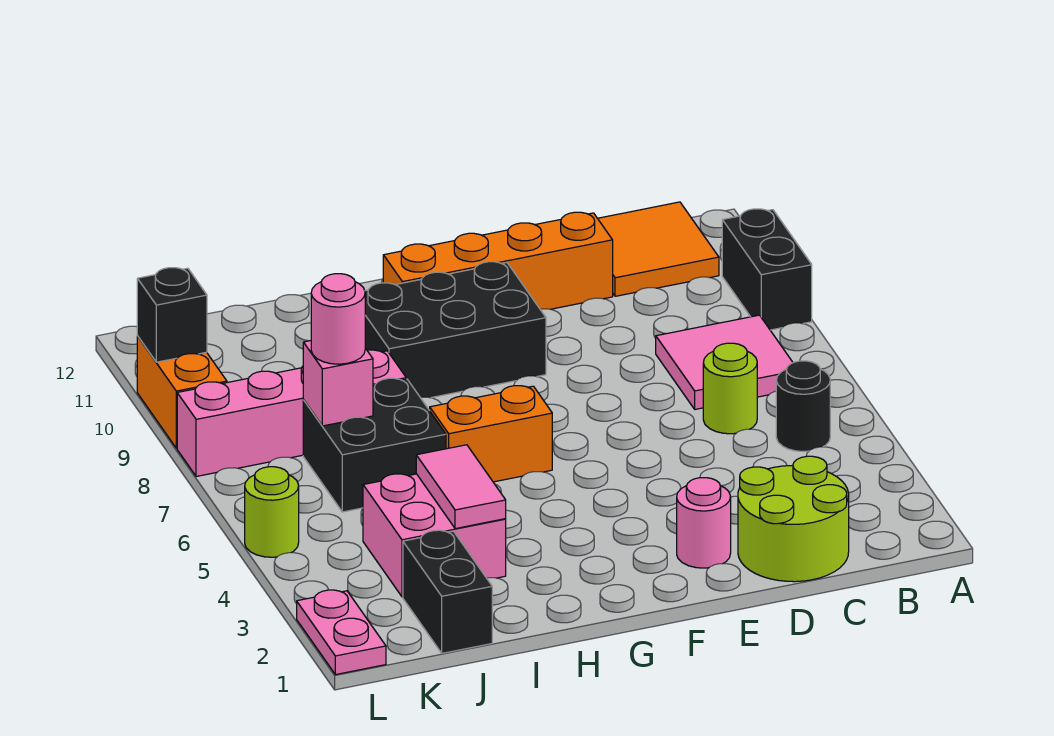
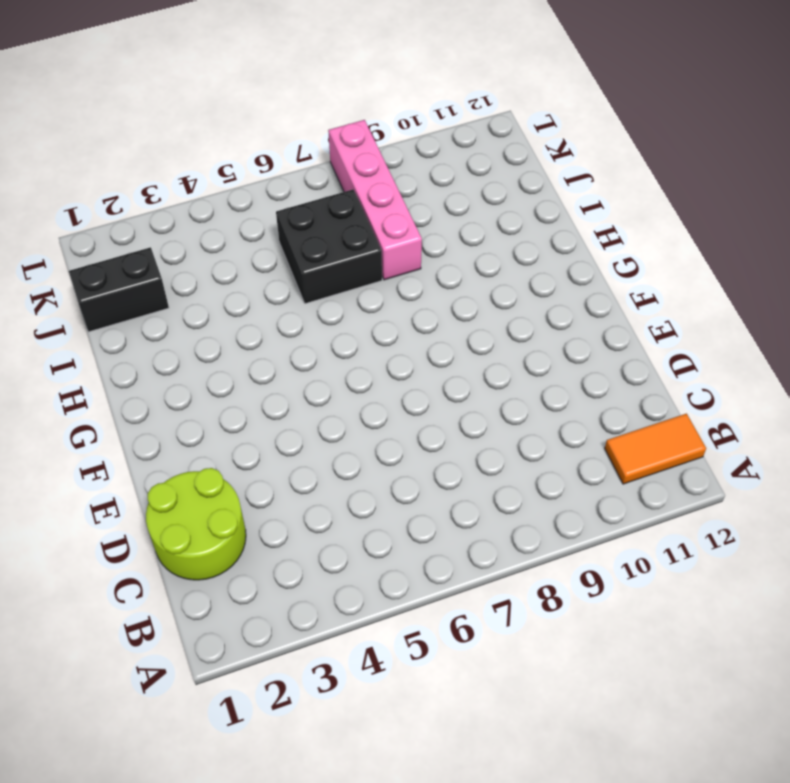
orange tile B11:B12 level 1 -> orange tile B11:C12 level 1
none -> black brick A9:A10 level 1
none -> black round brick B5 level 1
none -> pink tile B7:C8 level 1

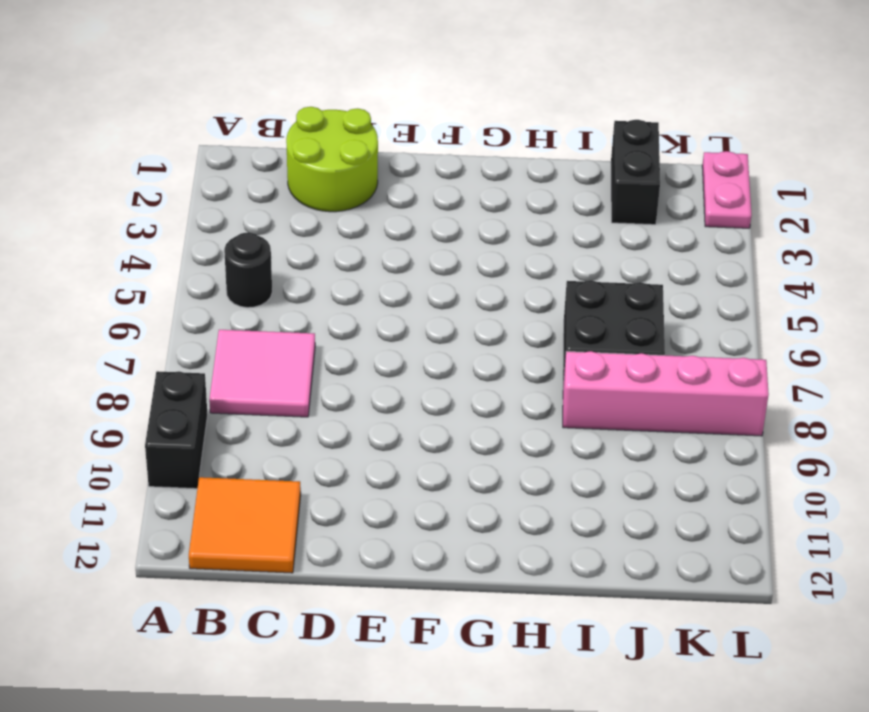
none -> lime round brick C6 level 1
none -> orange brick D11:G11 level 1
none -> pink round brick E2 level 1

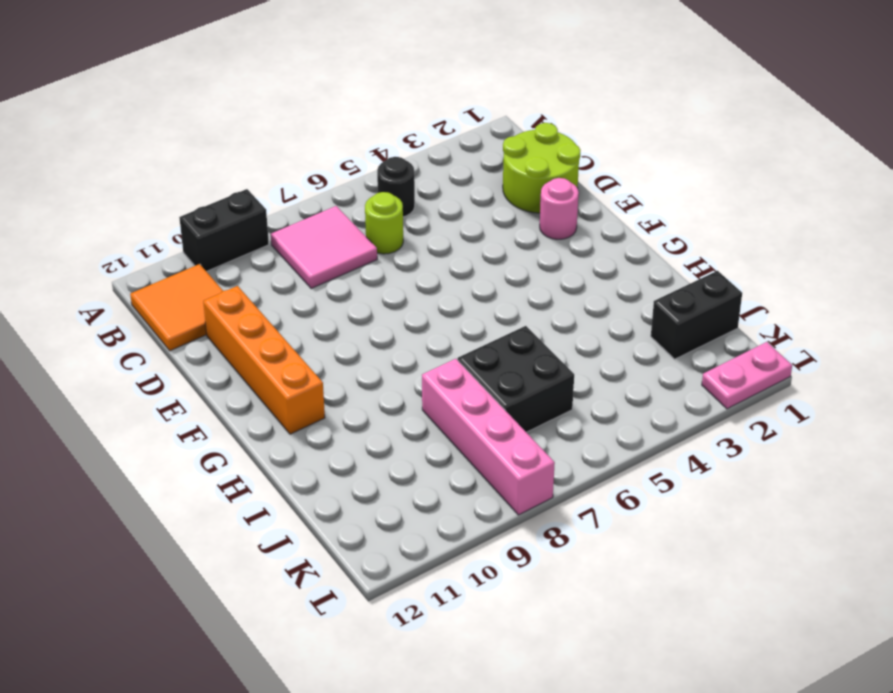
none -> black brick F9:H10 level 1
none -> orange brick G6:H6 level 1
none -> pink brick I3:J4 level 1

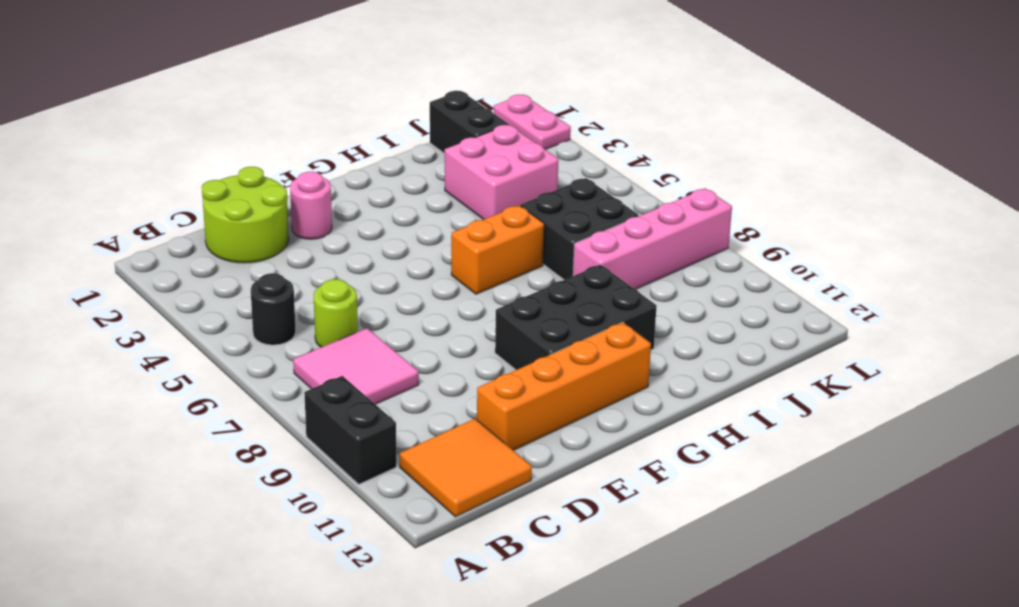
none -> lime round brick L5 level 1
none -> orange brick L9:L10 level 1
none -> pink tile I3:I4 level 2

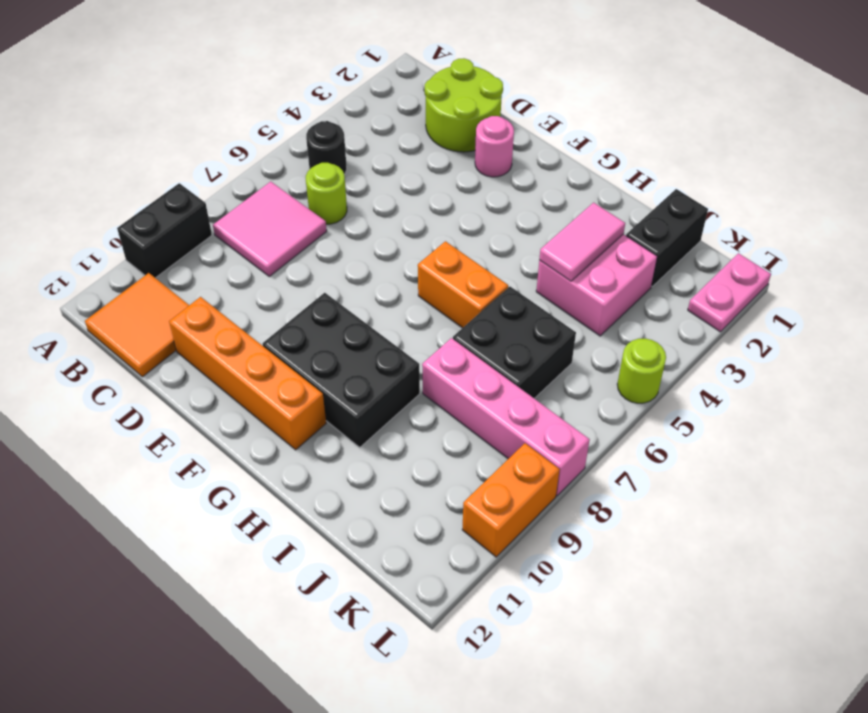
none -> pink brick J7 level 2
none -> black brick L10 level 2
none -> pink round brick J7 level 3

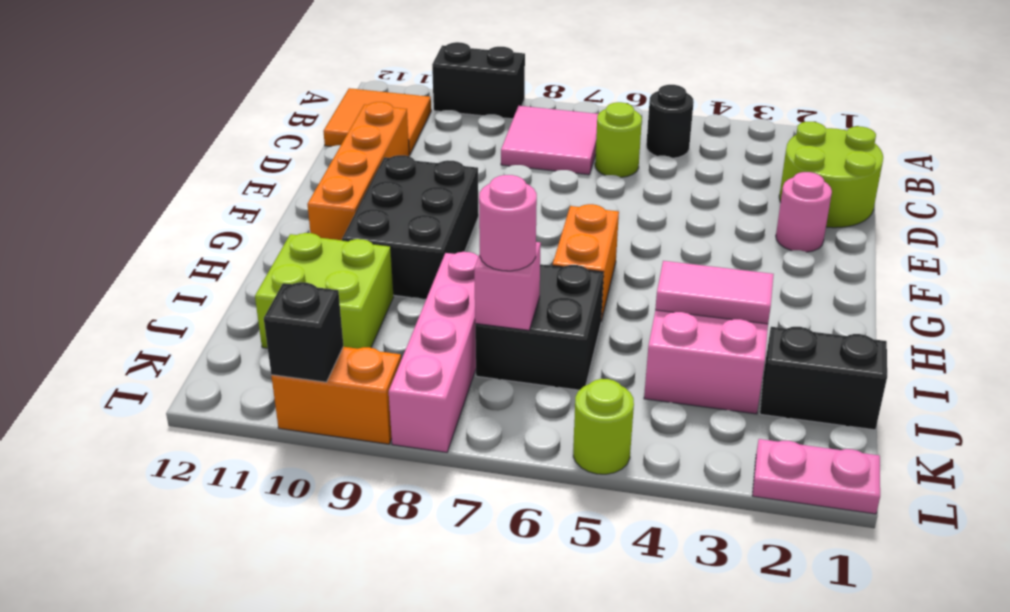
lime brick I10:J11 level 1 -> none

